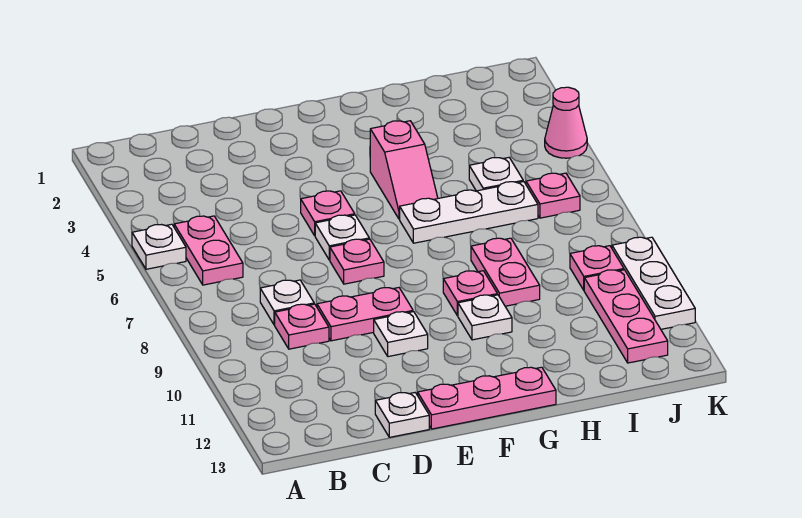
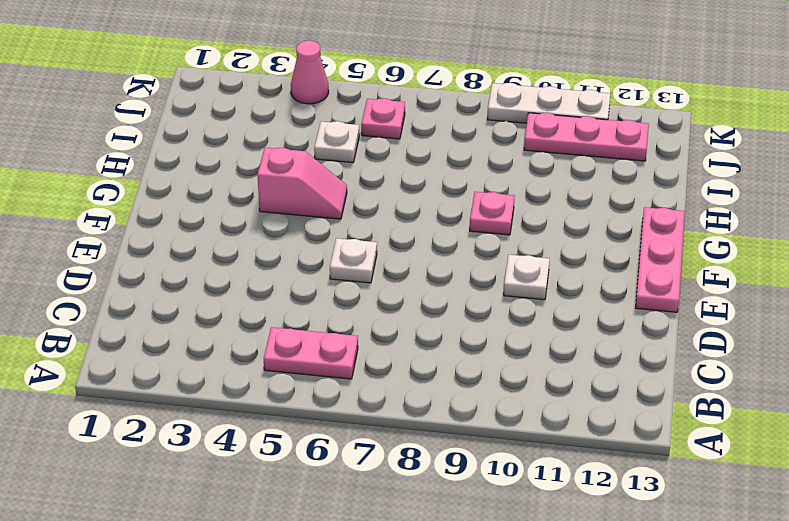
none -> white plate A5 level 1
none -> white plate C8 level 1
none -> pink plate C9 level 1

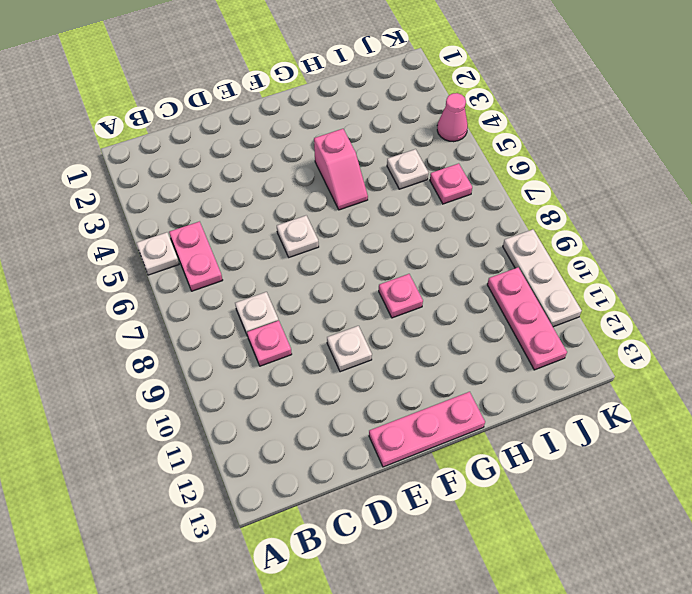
none -> pink plate D9:E9 level 1
none -> white plate D13 level 1
none -> pink plate E5 level 1

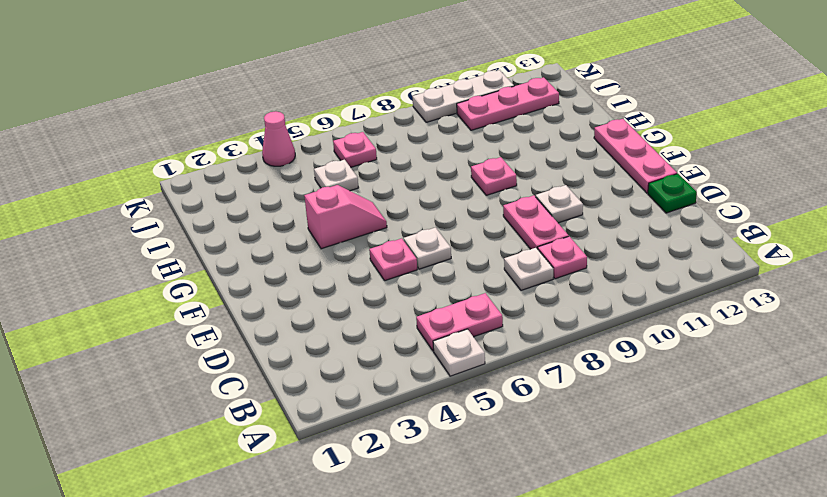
green plate D13 level 1 -> white plate D13 level 1
none -> pink plate E7 level 1
none -> white plate G6:I6 level 1
none -> white plate G10 level 1

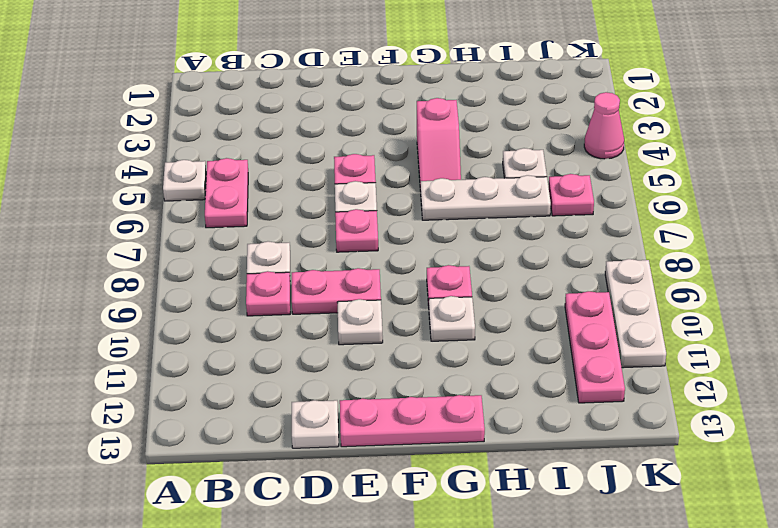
none -> pink plate H8:H9 level 1
none -> pink plate J9 level 1

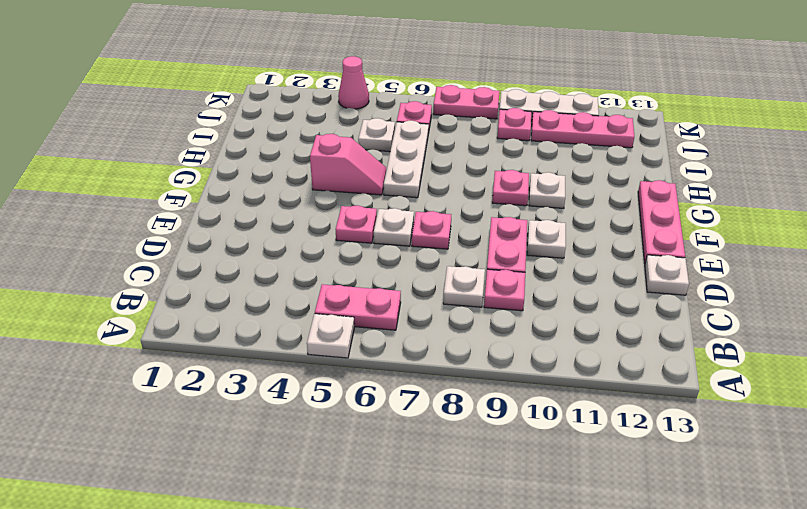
pink plate K7:K8 level 1 -> pink plate H8:H9 level 1

